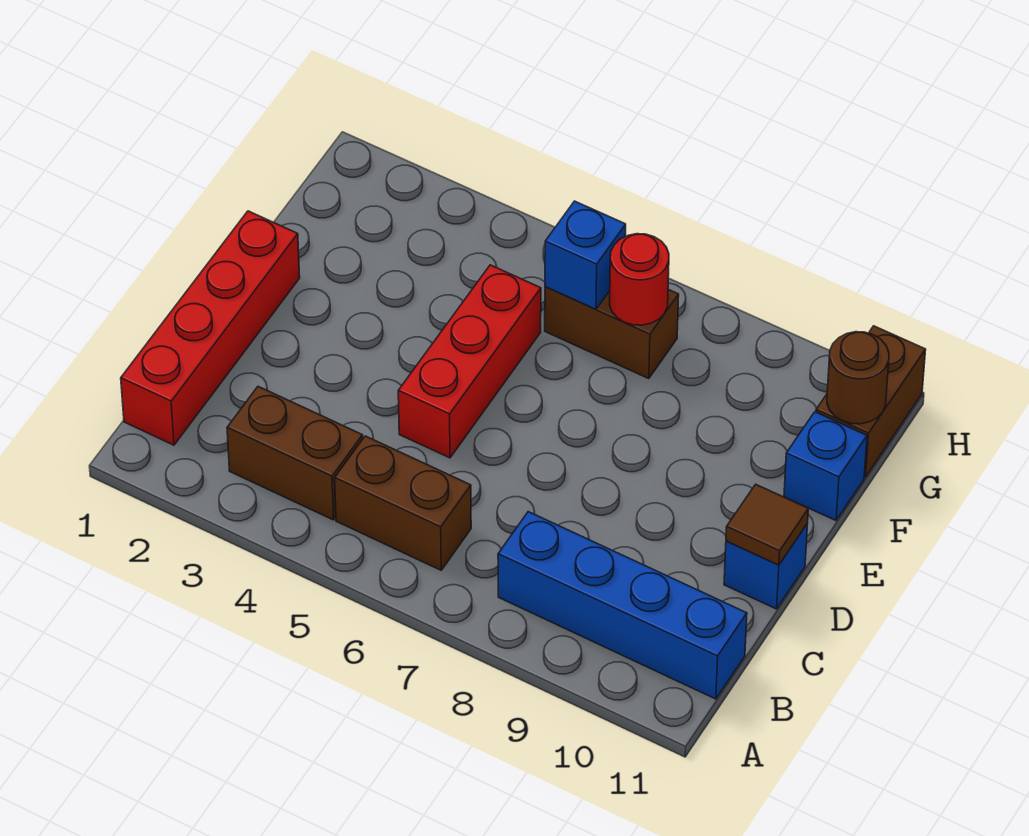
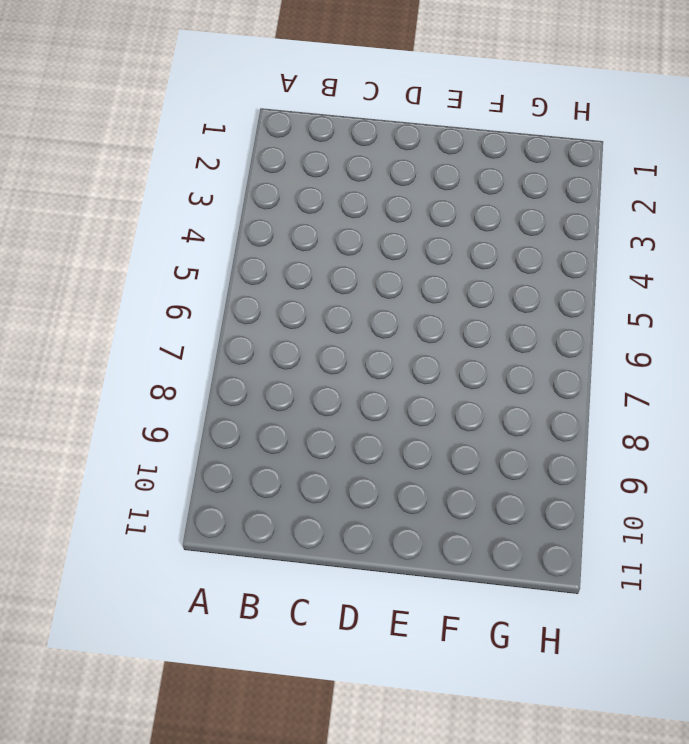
none -> red brick B1:E1 level 1
none -> brown brick B3:B4 level 1
none -> brown brick B5:B6 level 1

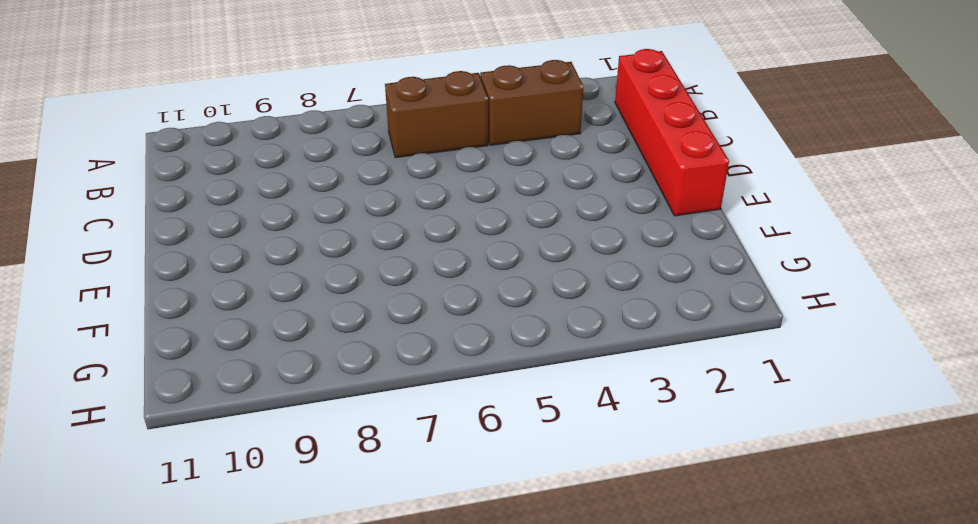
none -> blue brick B8:B11 level 1
none -> red brick D5:F5 level 1
none -> blue brick D11 level 1

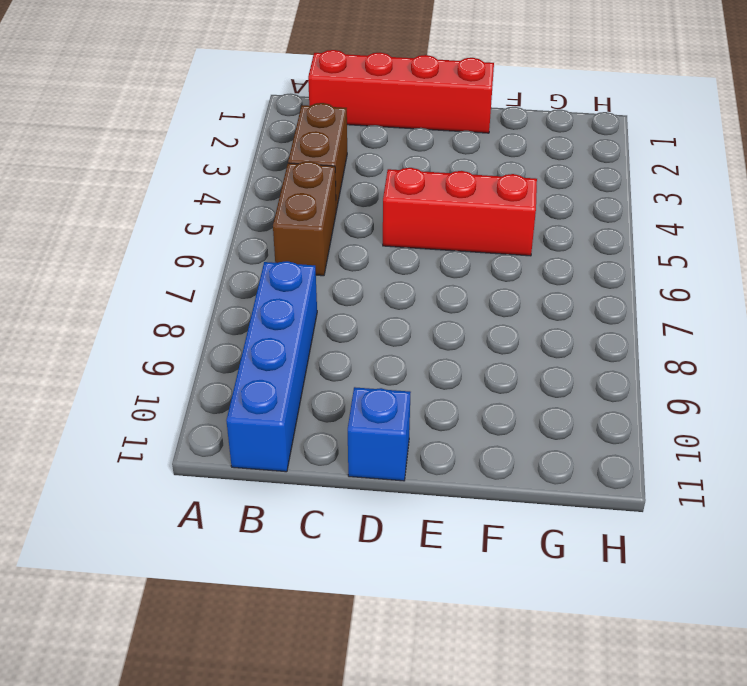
none -> blue brick F11 level 1
none -> brown brick G6:G7 level 1
none -> brown brick G11:H11 level 1

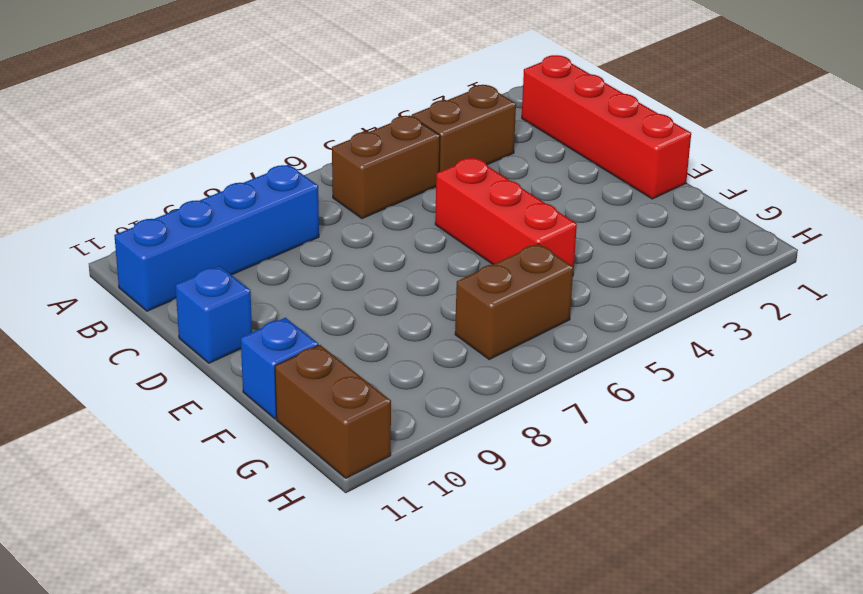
none -> brown tile D11 level 2
none -> blue brick G6 level 2
none -> red round brick G7 level 2

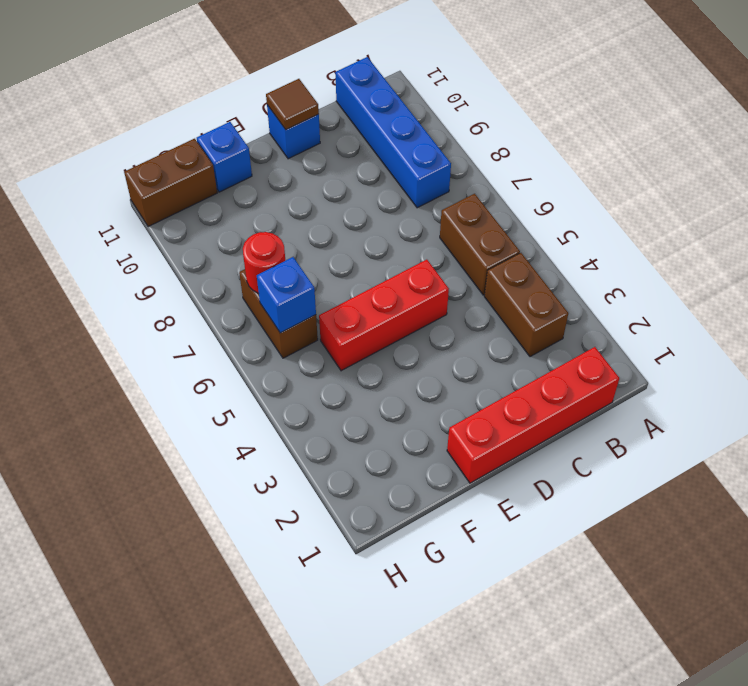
none -> brown round brick G11 level 2

